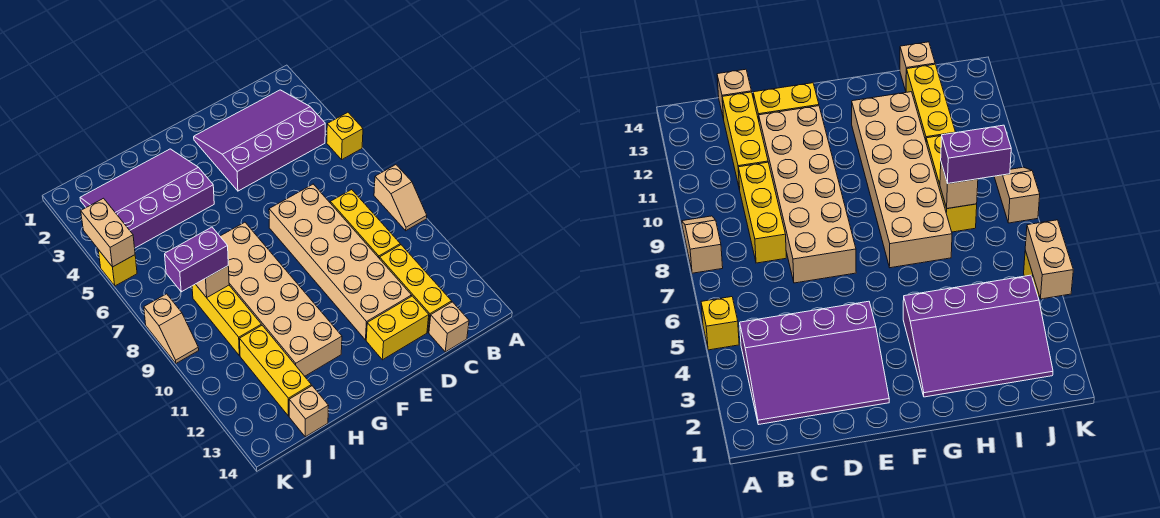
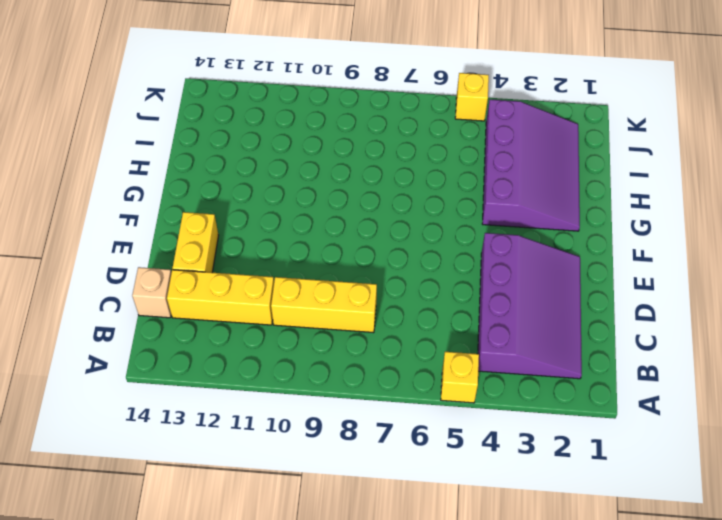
none -> tan slope A8:A9 level 1 top 8
none -> tan brick D7:E12 level 1
none -> tan brick G7:H12 level 1

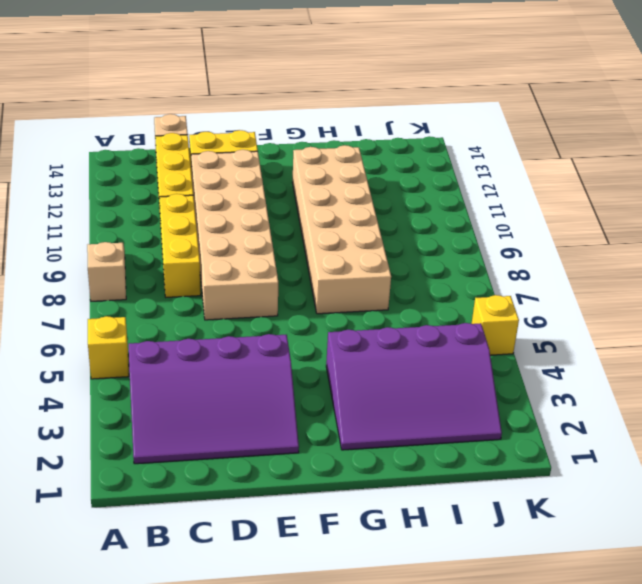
none -> yellow brick I8:I10 level 1
none -> yellow brick I11:I13 level 1
none -> tan brick I14 level 1

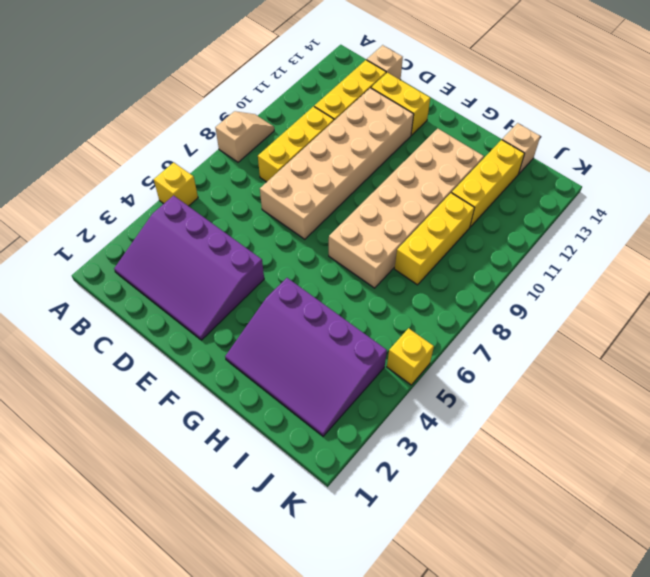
none -> tan slope K8:K9 level 1 top 8
none -> tan brick I8 level 2
none -> tan brick K4:K5 level 2

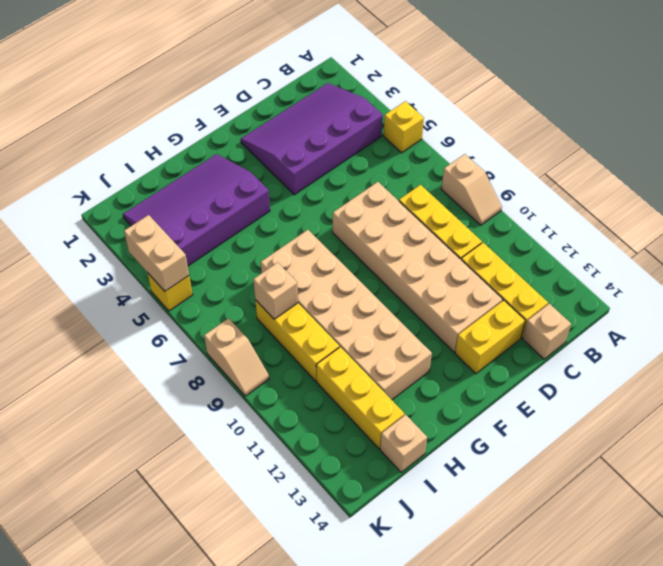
none -> purple brick I8:J8 level 3

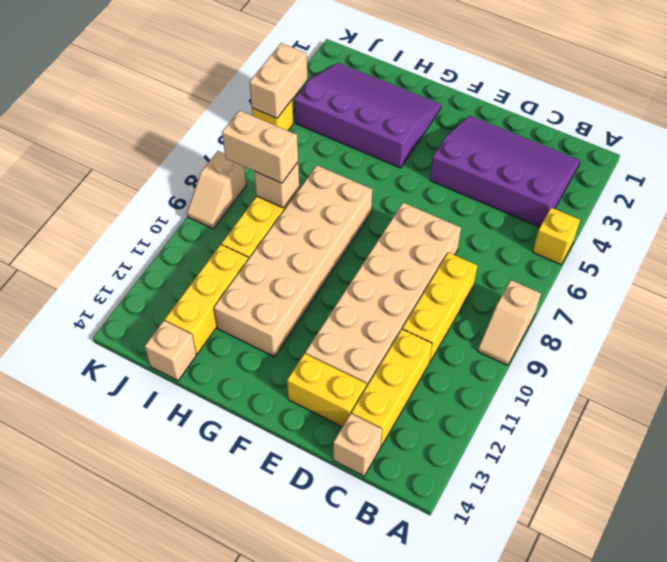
tan brick I8:J8 level 3 -> purple brick I8:J8 level 3

